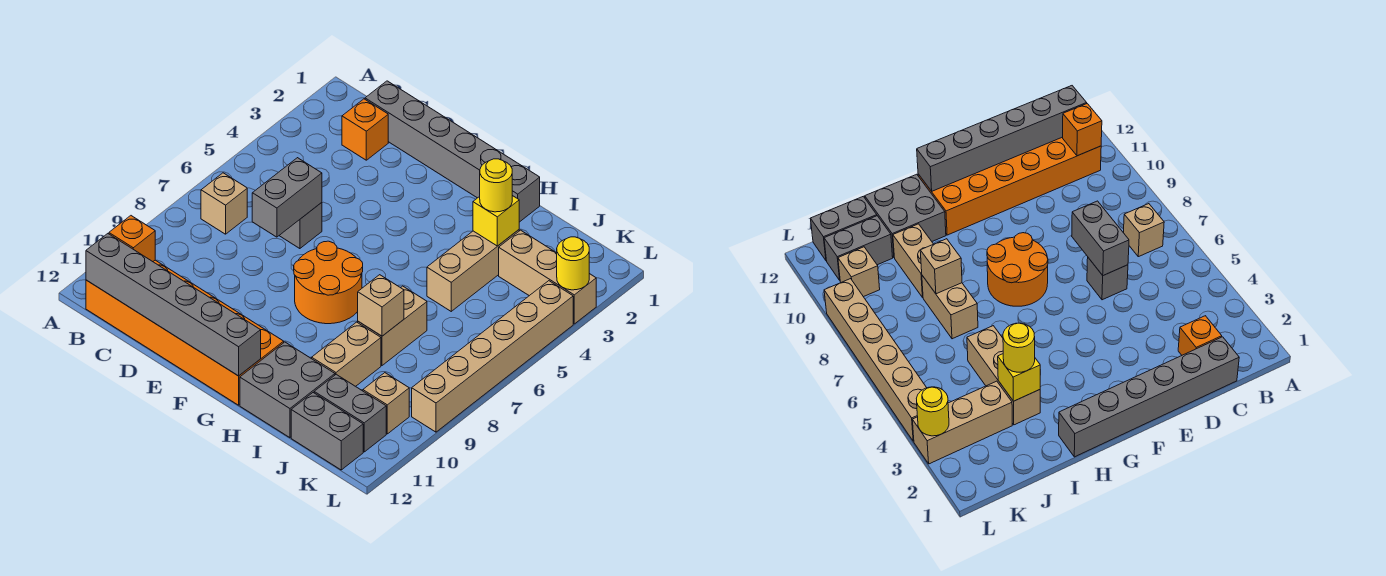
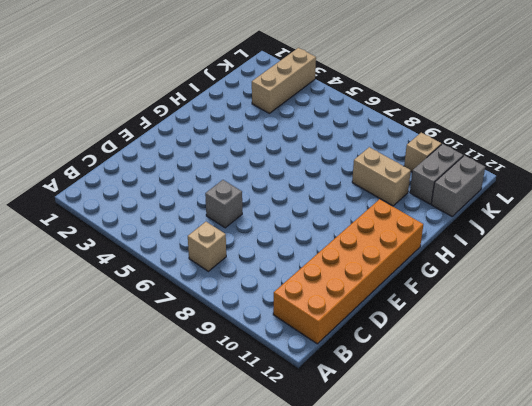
none -> grey brick C1:H1 level 1
none -> orange brick C2 level 1
none -> orange round brick F7:G8 level 1

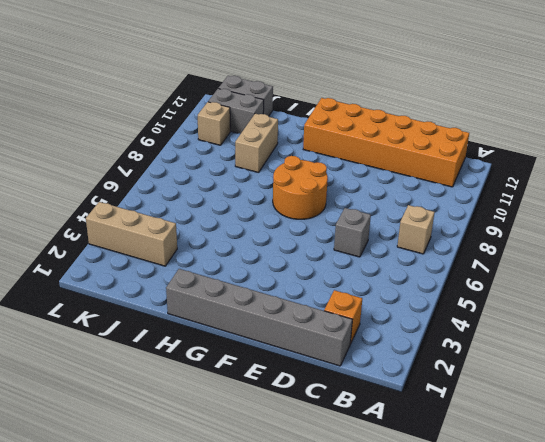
none -> grey brick H11:I12 level 1
none -> tan brick I3:I5 level 1
none -> tan brick I7:I8 level 1

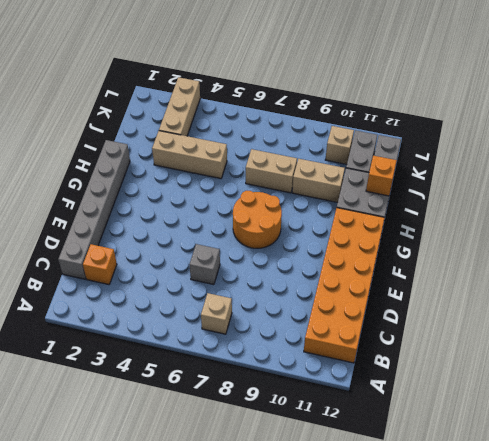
orange brick I12 level 2 -> orange brick B11 level 2
none -> tan brick L4:L9 level 1
none -> grey brick B12:G12 level 2
none -> grey brick D6:D7 level 2

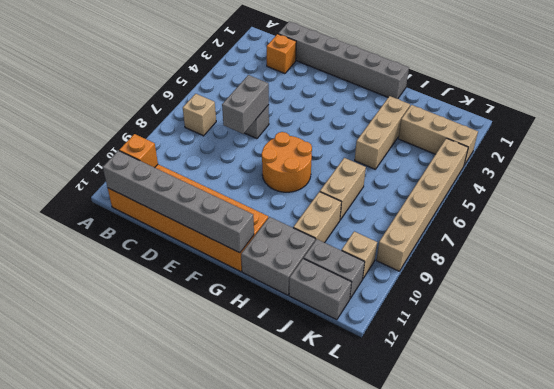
none -> yellow brick I3 level 2
none -> tan brick I8 level 2
none -> yellow round brick L3 level 2

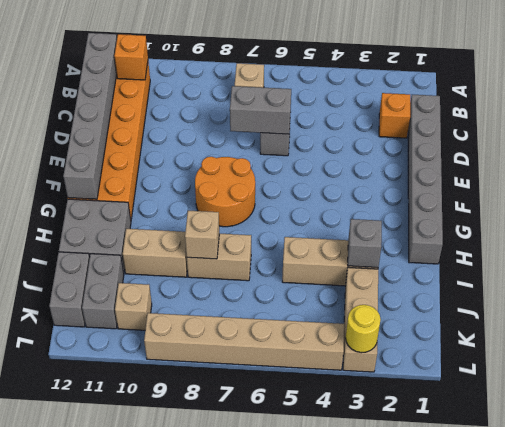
grey brick I3 level 2 -> yellow brick I3 level 2
none -> yellow round brick I3 level 3

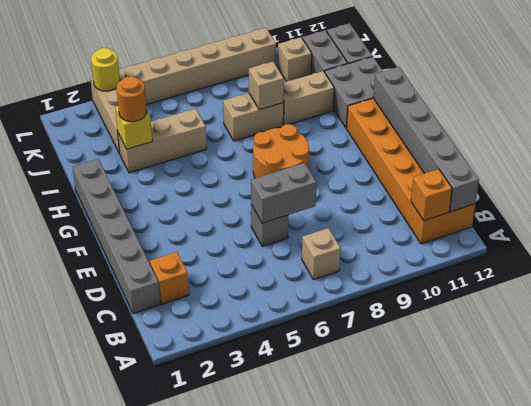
orange round brick I3 level 3 -> yellow round brick I3 level 3

